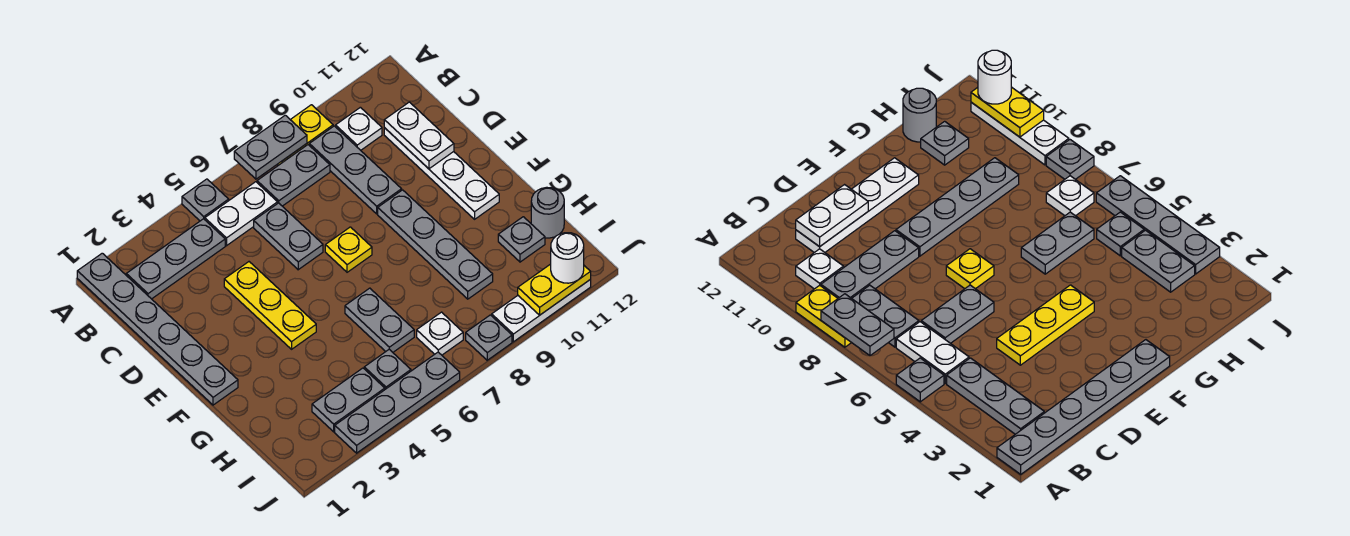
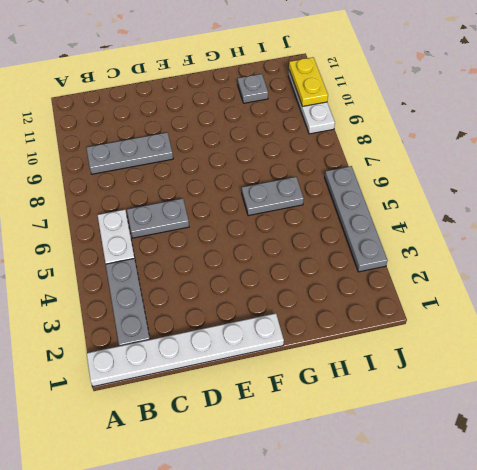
white plate A1:F1 level 1 -> grey plate A1:F1 level 1
none -> grey plate A5 level 1
none -> yellow plate A8:A9 level 1
none -> grey plate B7:B8 level 1

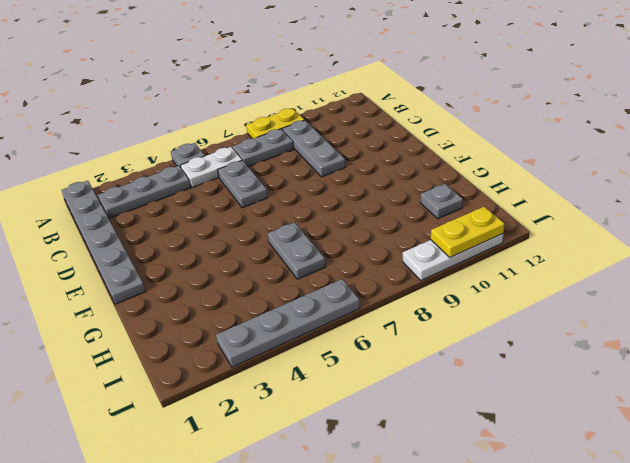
none -> white plate B10 level 1
none -> white plate C11:F11 level 1
none -> yellow plate D4:F4 level 1

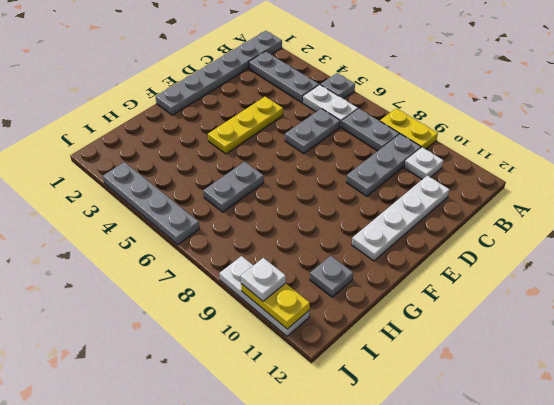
white plate J10 level 3 -> white plate I7 level 1
none -> yellow plate E7 level 1
none -> grey plate E9:H9 level 1
none -> grey round brick H12 level 1

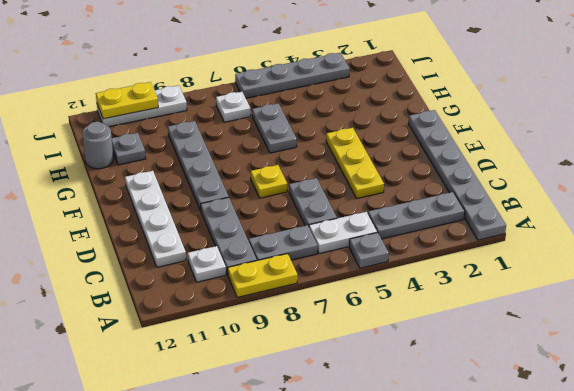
none -> grey plate I3:I4 level 1
none -> grey plate I5 level 1
none -> grey plate J8 level 1

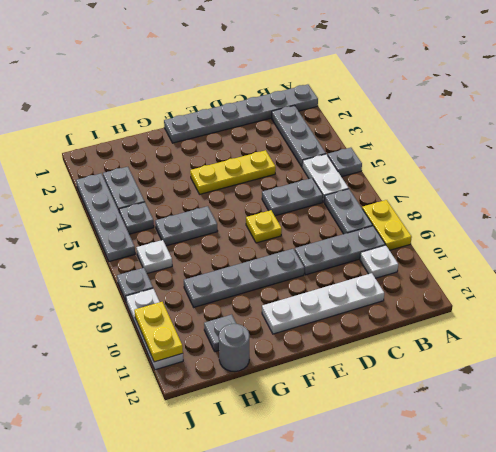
none -> grey plate A7:A8 level 2
none -> white plate C11:D11 level 2
none -> white round brick J11 level 3

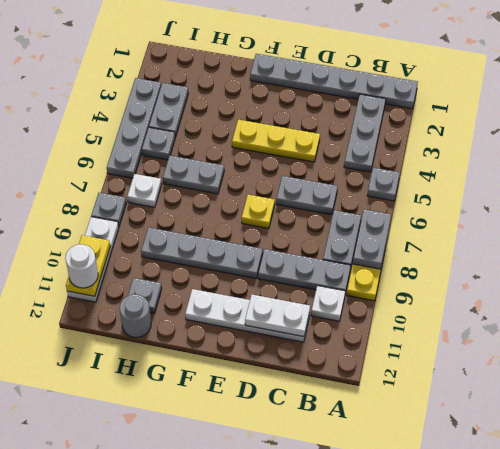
none -> white plate B5:B6 level 1

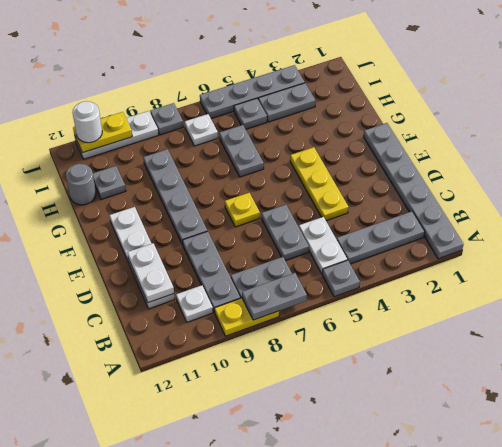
white plate B5:C5 level 1 -> white plate B5:B6 level 1

